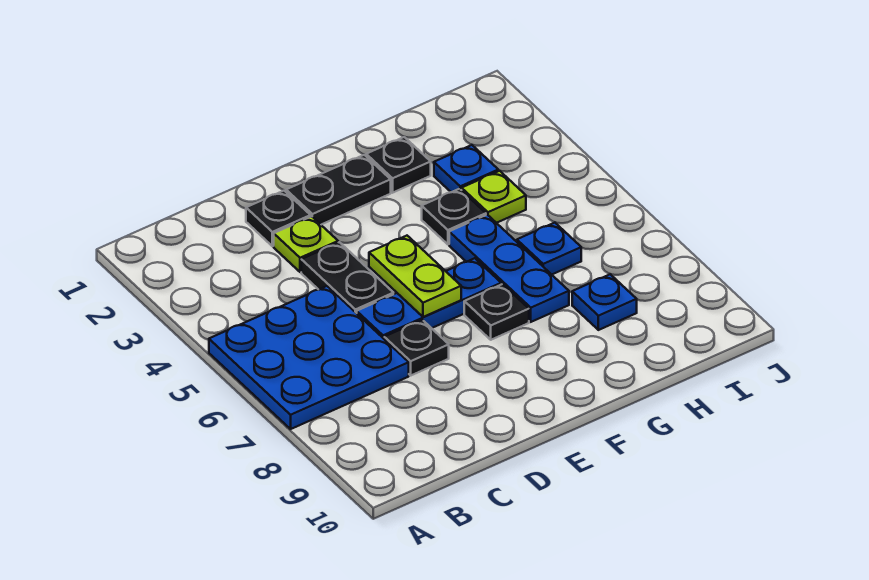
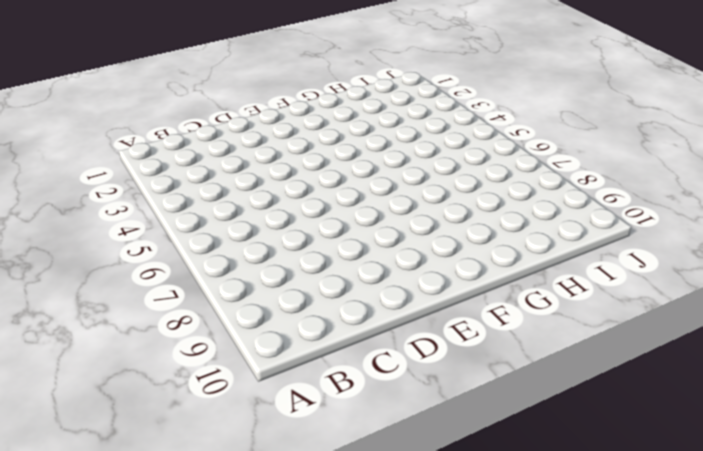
none -> blue plate A5:C7 level 1
none -> black plate D2 level 1
none -> lime plate D3 level 1

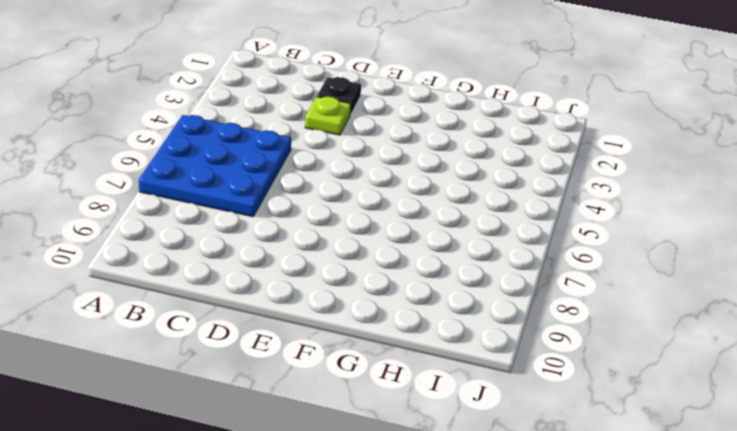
none -> black plate D4:D5 level 1
none -> blue plate D6:F6 level 1
none -> black plate D7 level 1

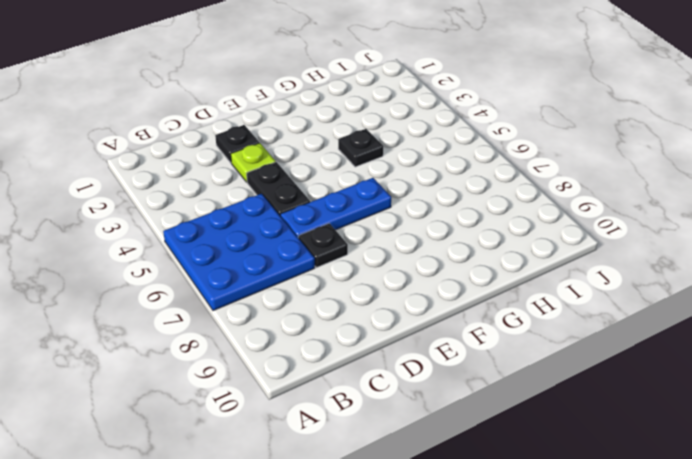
none -> black plate E2:F2 level 1
none -> black plate F7 level 1
none -> black plate G2 level 1

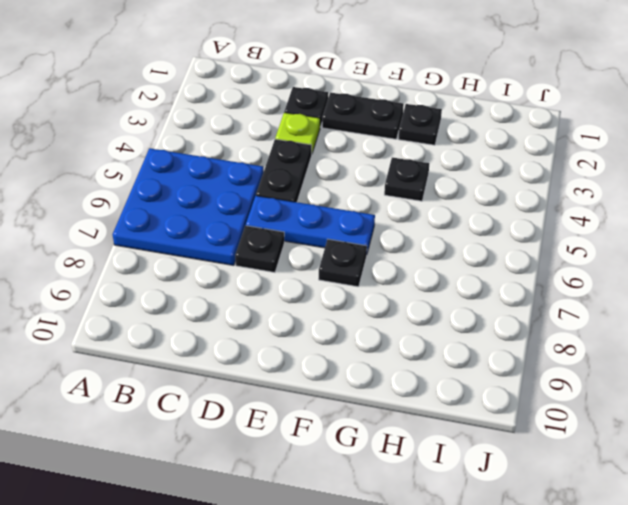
none -> blue plate G5:G7 level 1
none -> blue plate H3 level 1
none -> lime plate H4 level 1

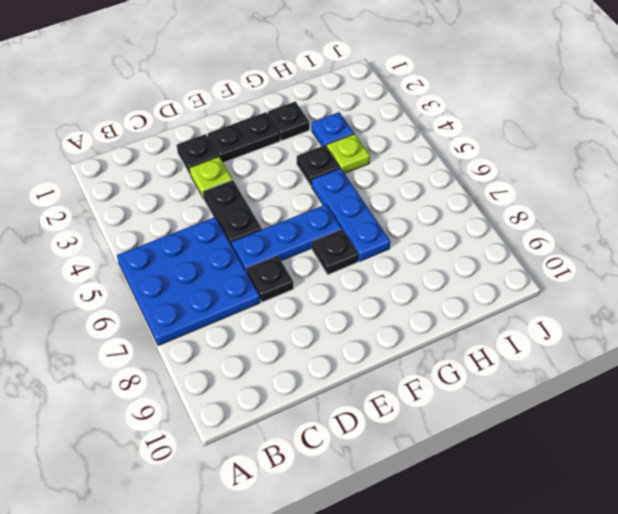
none -> blue plate H6 level 1
none -> blue plate H8 level 1
none -> lime plate E5:E6 level 2

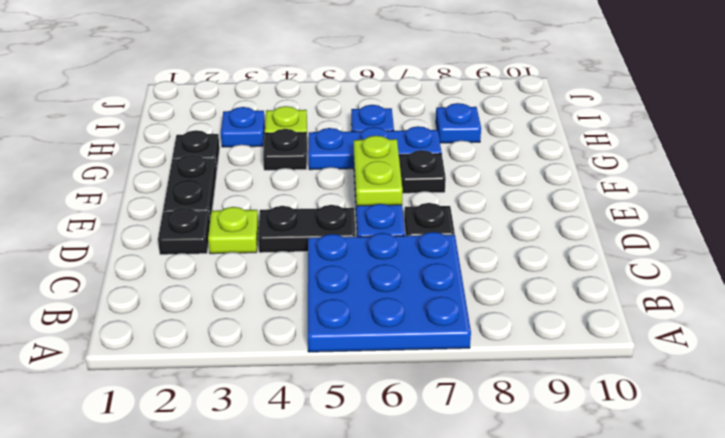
lime plate E6:F6 level 2 -> lime plate E5:E6 level 2

